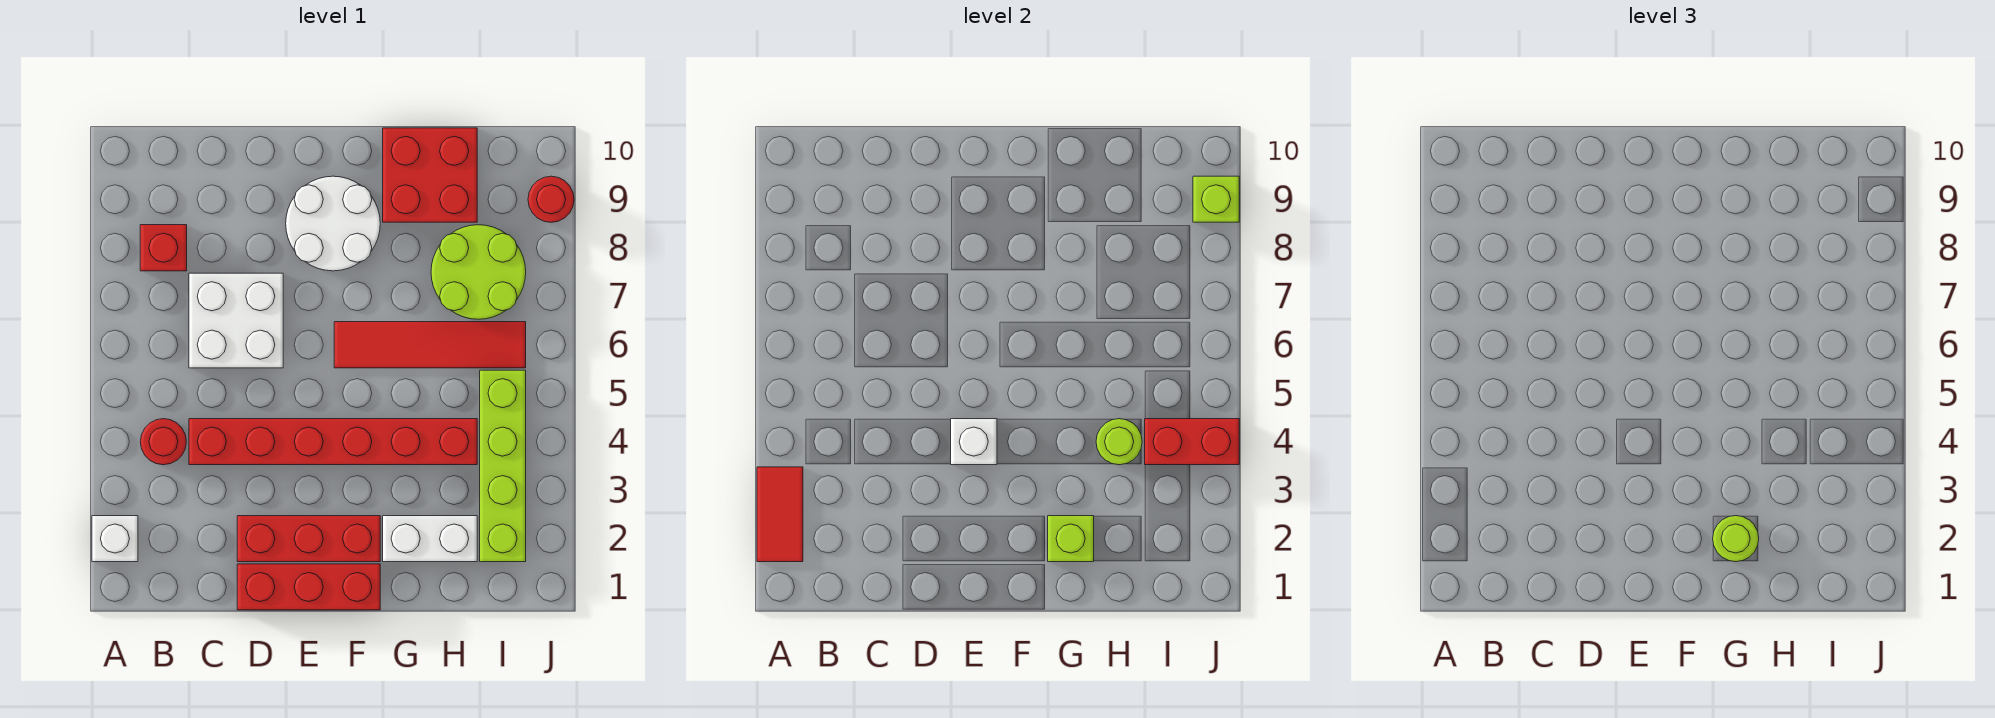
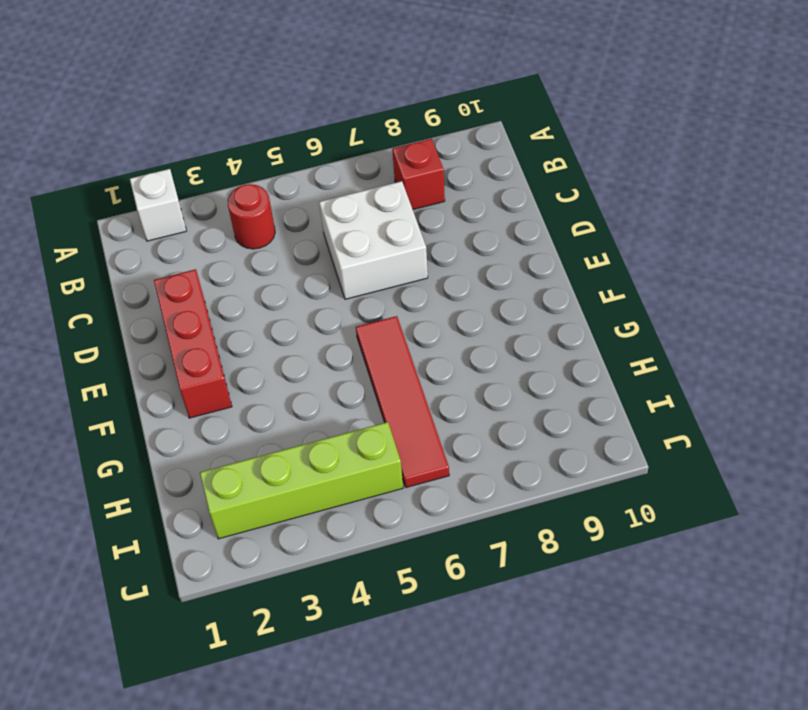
none -> red brick C4:H4 level 1
none -> red brick D1:F1 level 1
none -> white round brick E8:F9 level 1

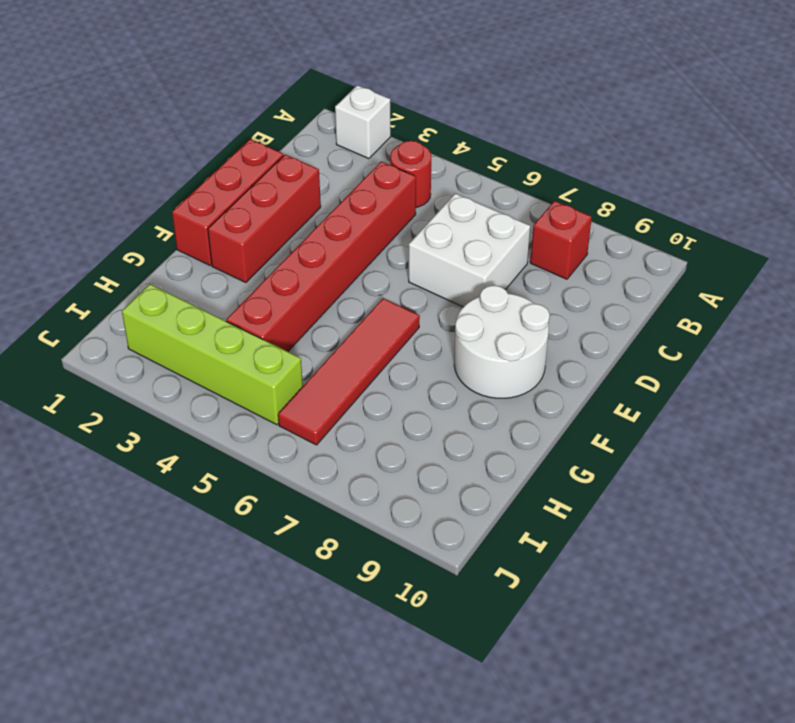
none -> white brick G2:H2 level 1
none -> red brick G9:H10 level 1
none -> lime round brick H7:I8 level 1

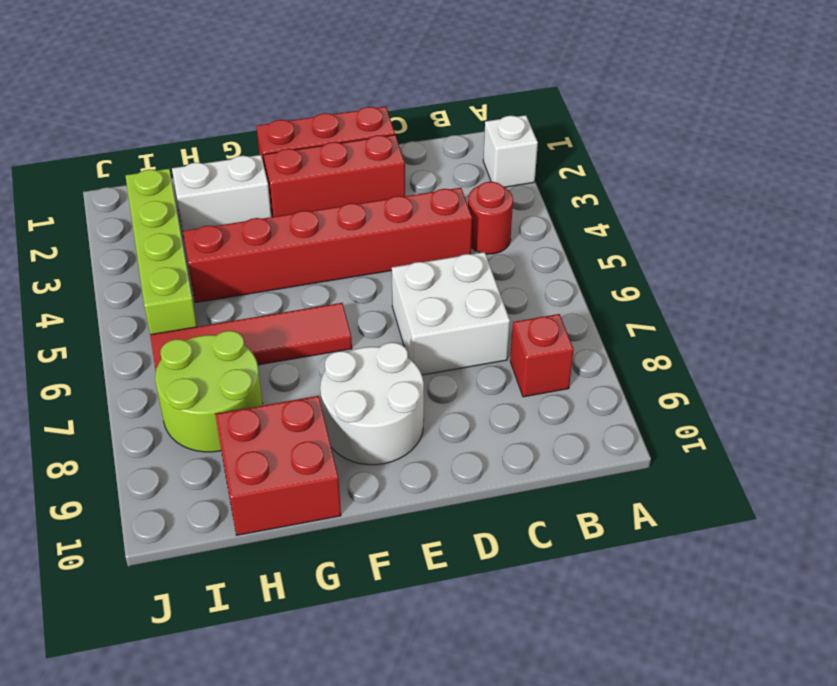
none -> red round brick J9 level 1
none -> red tile A2:A3 level 2
none -> white brick E4 level 2

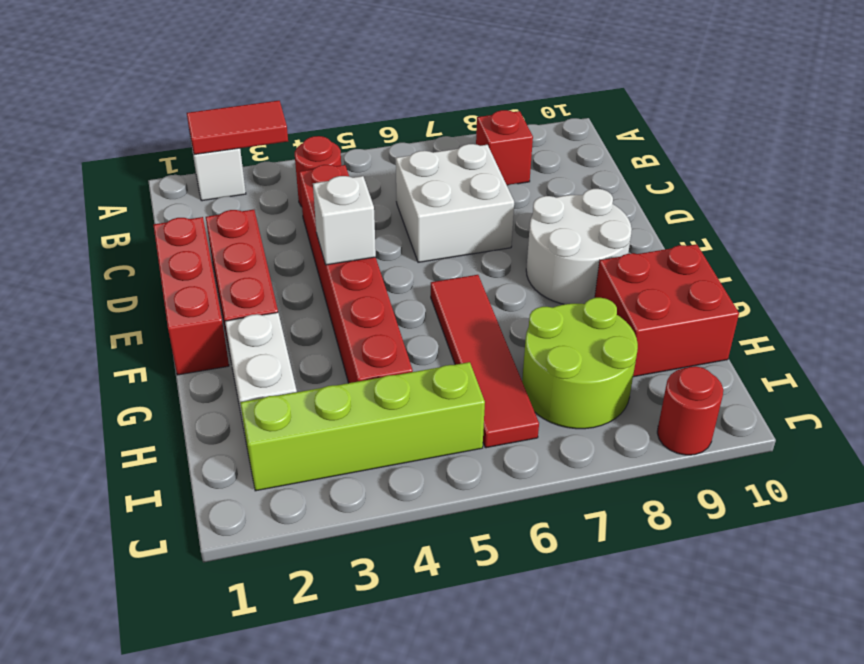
none -> lime brick G2 level 2
none -> lime round brick H4 level 2
none -> red brick I4:J4 level 2

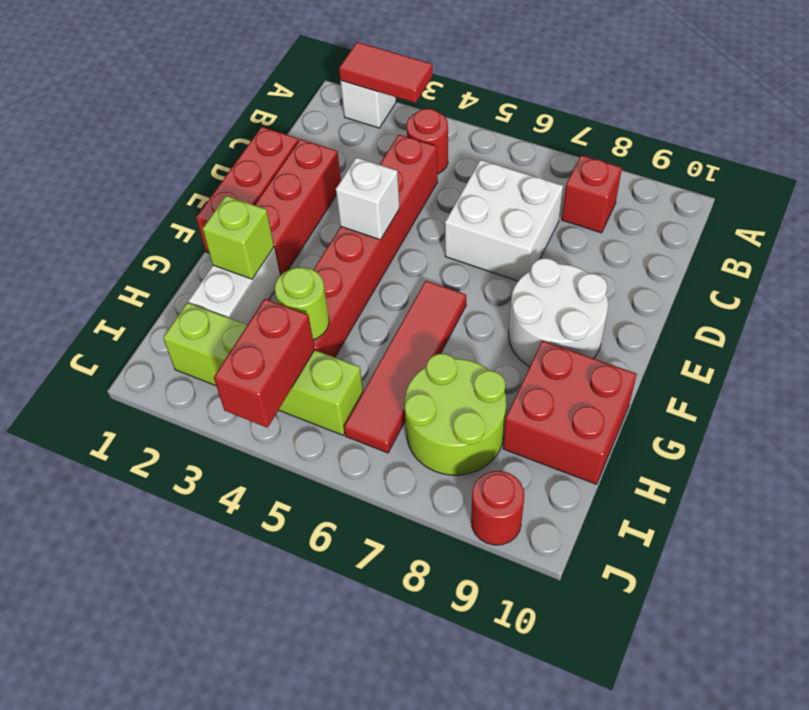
none -> lime brick J9 level 2
none -> lime round brick G2 level 3

